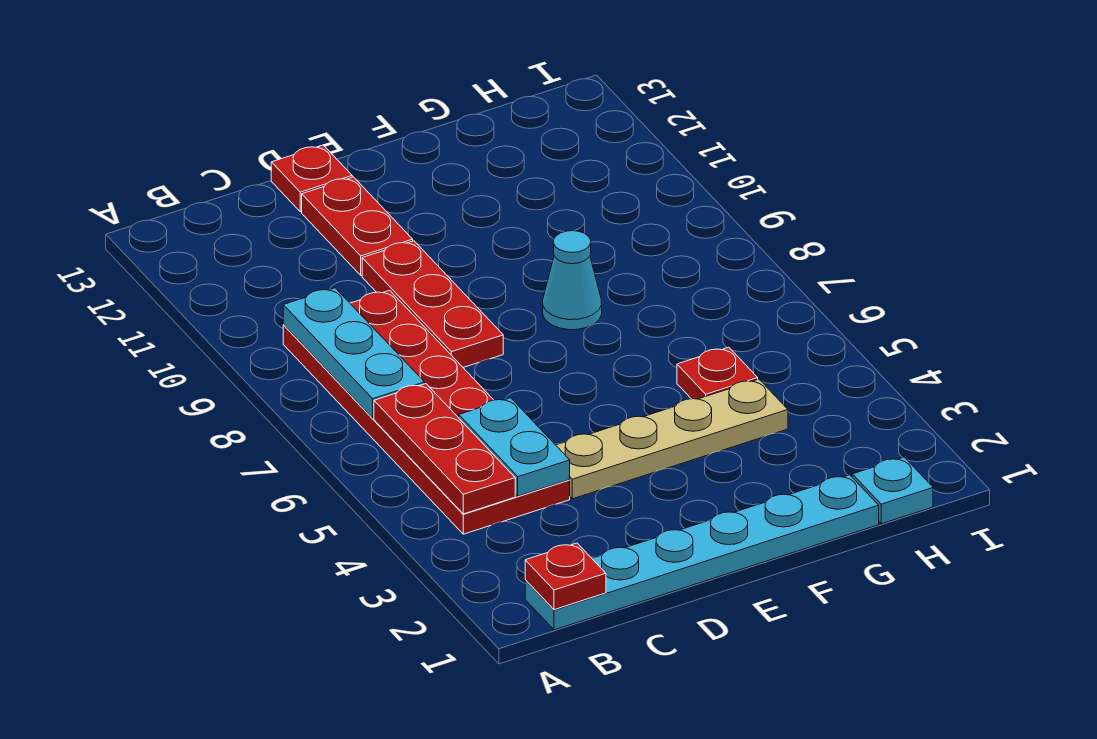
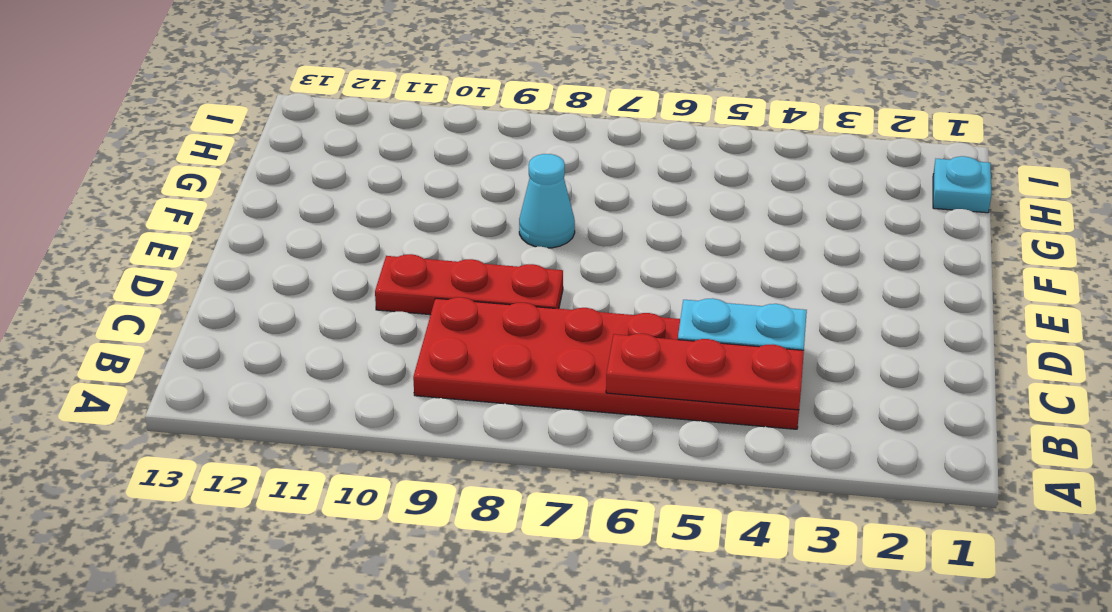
none -> cyan plate B1:G1 level 1
none -> tan plate D4:G4 level 1
none -> red plate D11:D12 level 1

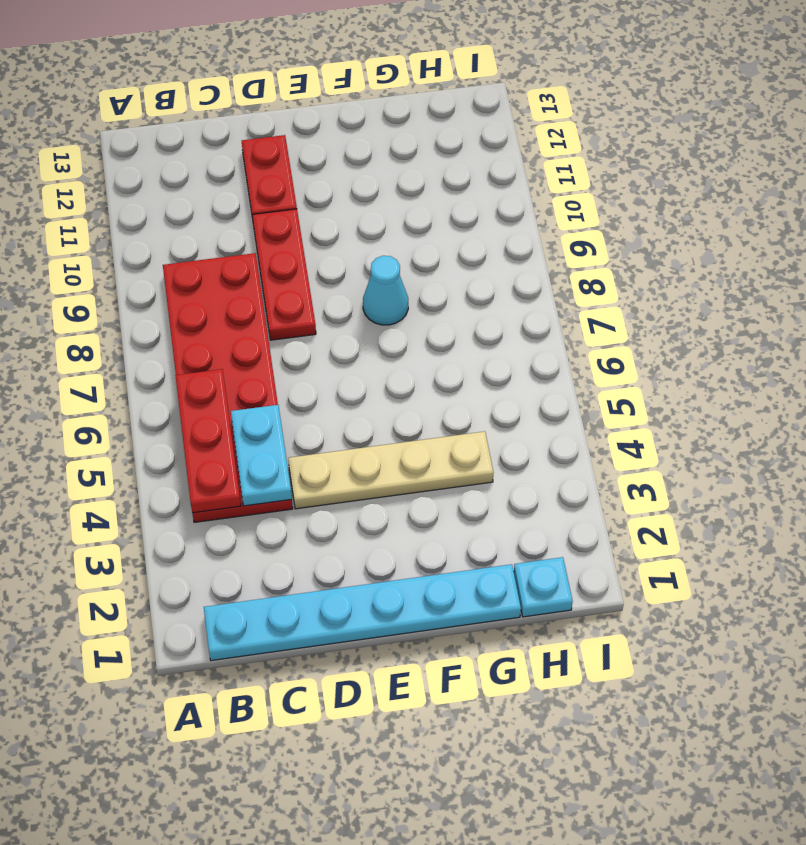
none -> red plate D13 level 1
none -> red plate G5 level 1
none -> red plate B1 level 2

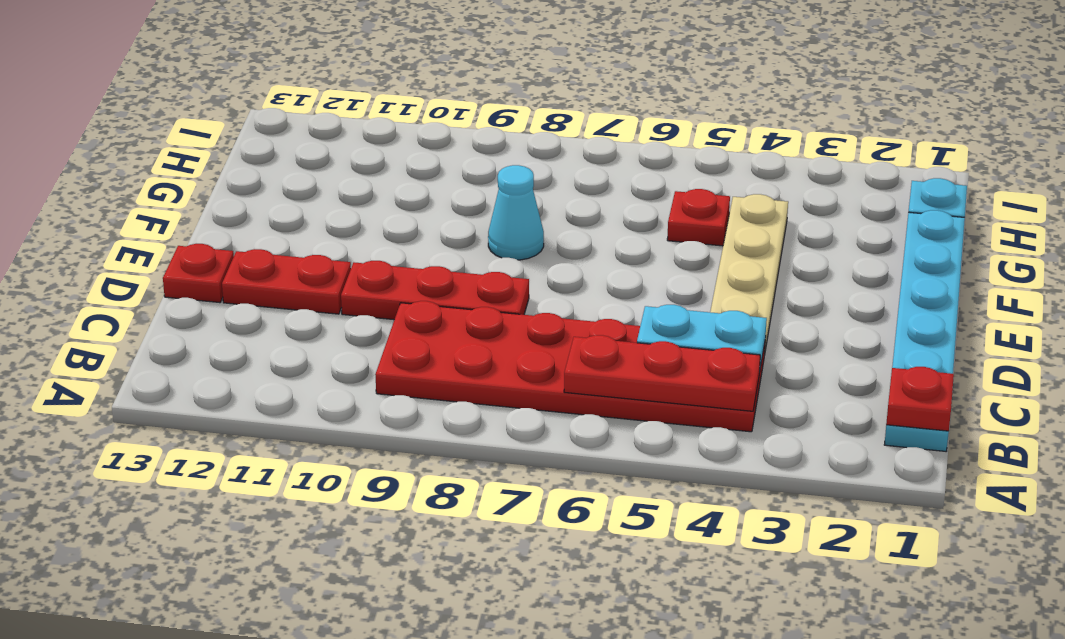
none -> cyan plate B7:B9 level 2

